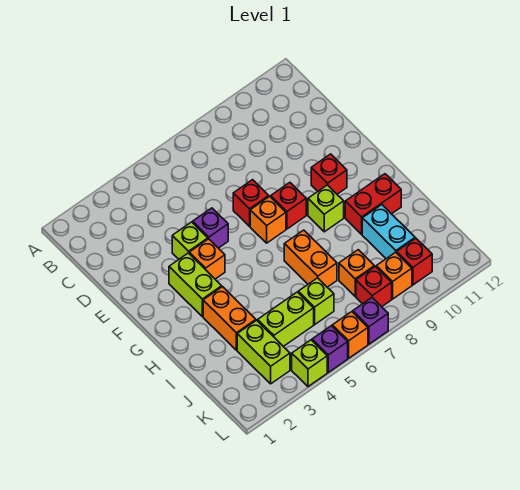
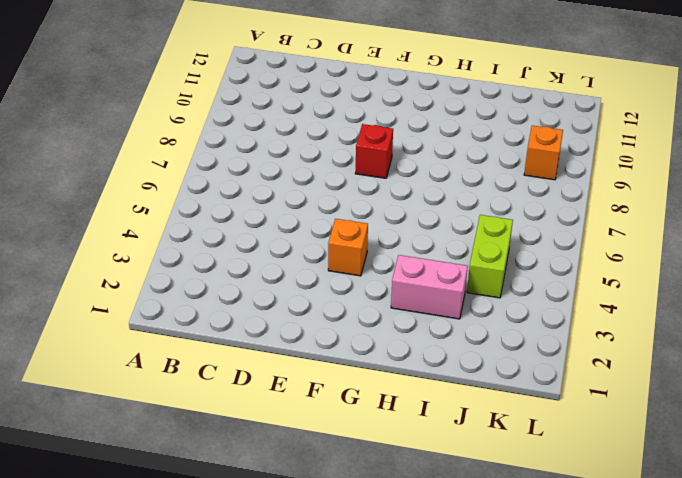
pink brick H3:I3 level 1 -> orange brick H3:I3 level 1
none -> lime brick E4 level 1
none -> purple brick E5 level 1
none -> red brick E7 level 1

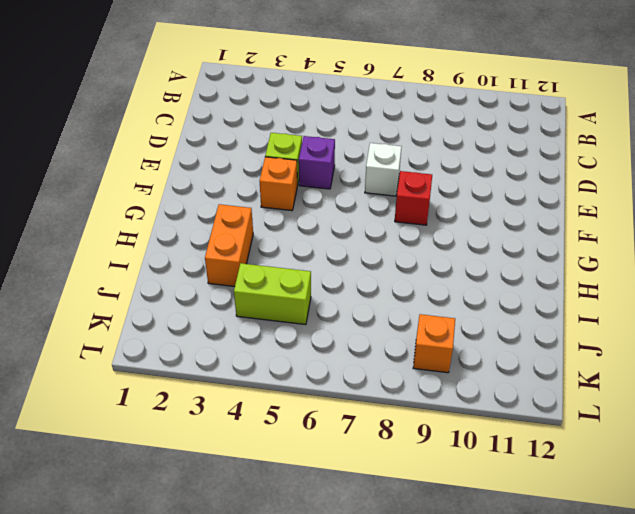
white brick E7 level 1 -> red brick E7 level 1
none -> lime brick F3:G3 level 1
none -> orange brick F7 level 1
none -> red brick F10 level 1

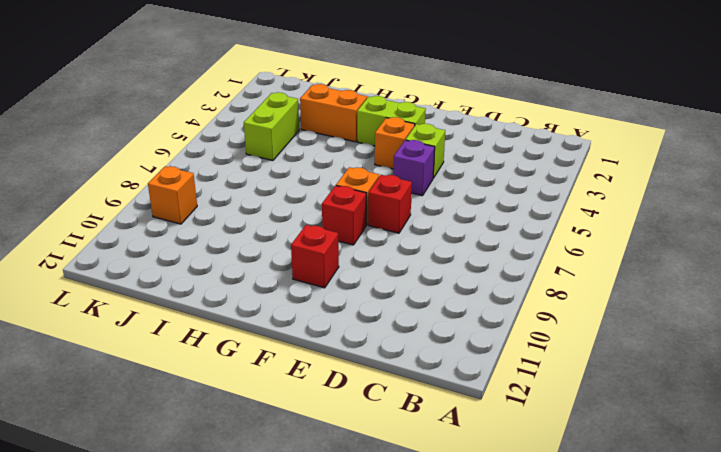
none -> lime brick G9 level 1
none -> orange brick H7:I7 level 1
none -> red brick H10:H11 level 1

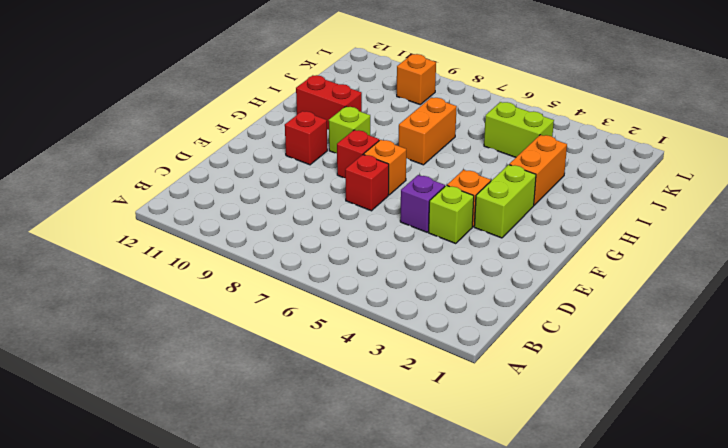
none -> cyan brick I10:J10 level 1
none -> lime brick J3:K3 level 1
none -> lime brick J6 level 1

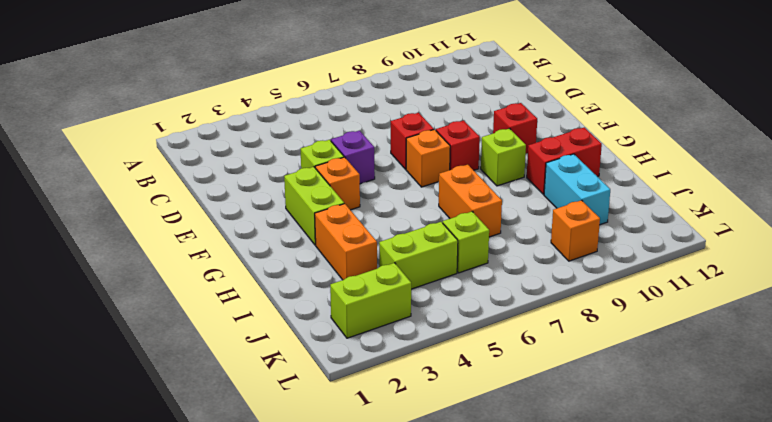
lime brick K2:K3 level 1 -> lime brick J3:K3 level 1
none -> orange brick J8 level 1
none -> red brick K8 level 1
none -> red brick K10 level 1

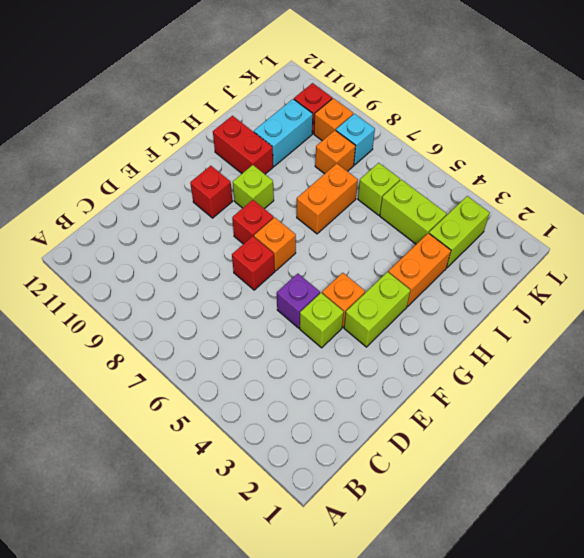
cyan brick K8 level 1 -> red brick K8 level 1
none -> lime brick L4 level 1
none -> purple brick L5 level 1
none -> orange brick L6 level 1

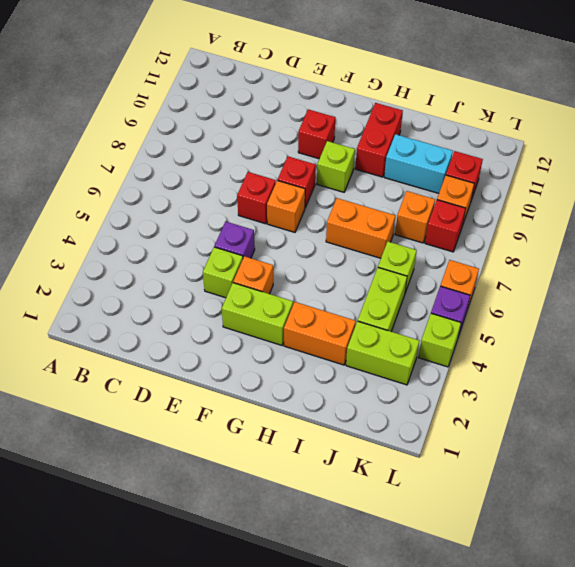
none -> purple brick L7 level 1

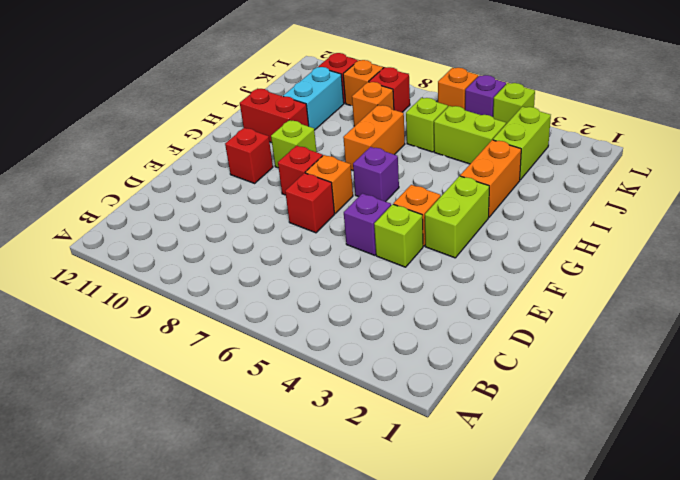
purple brick G6 level 1 -> purple brick L7 level 1

